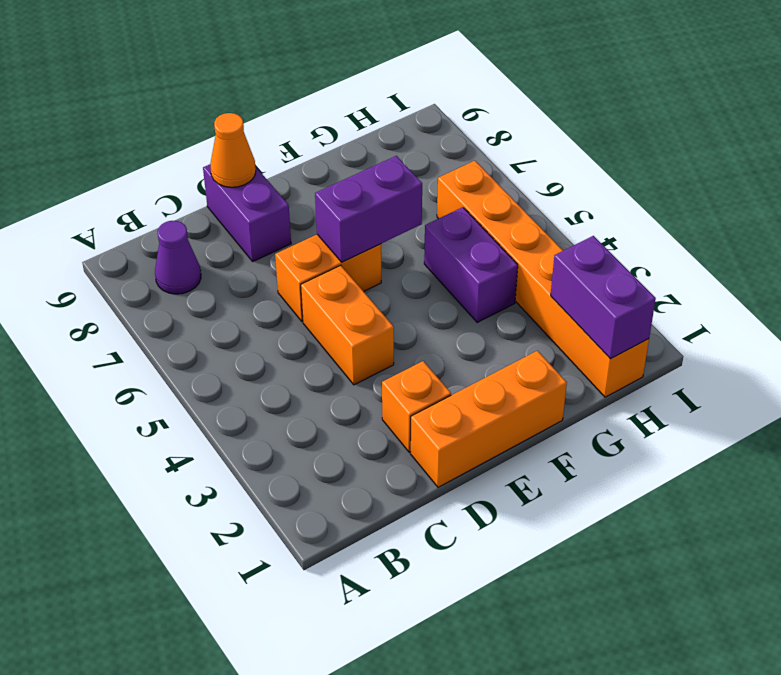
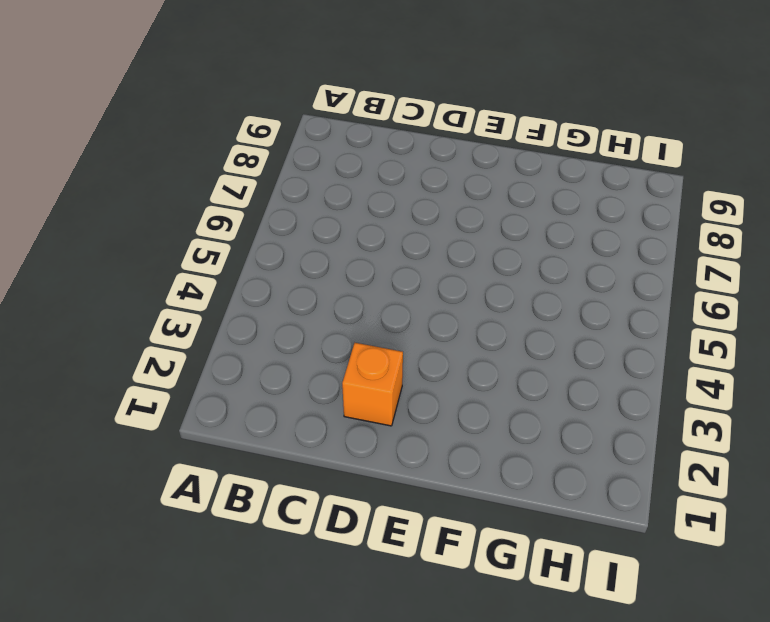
none -> purple cone B8 level 1
none -> orange brick D1:F1 level 1

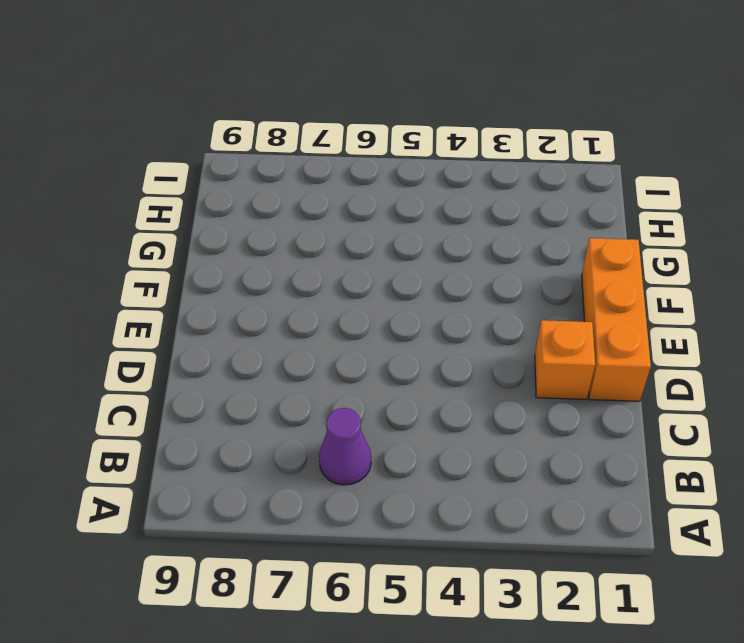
purple cone B6 level 1 -> purple cone B8 level 1
none -> orange brick D4:D5 level 1
none -> orange brick D6:E6 level 1

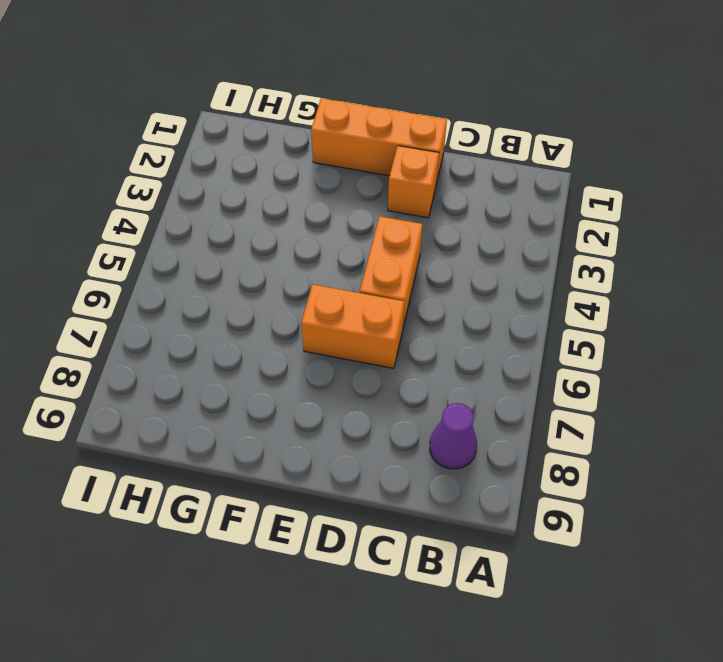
none -> purple brick D8:D9 level 1
none -> purple brick G4:G5 level 1

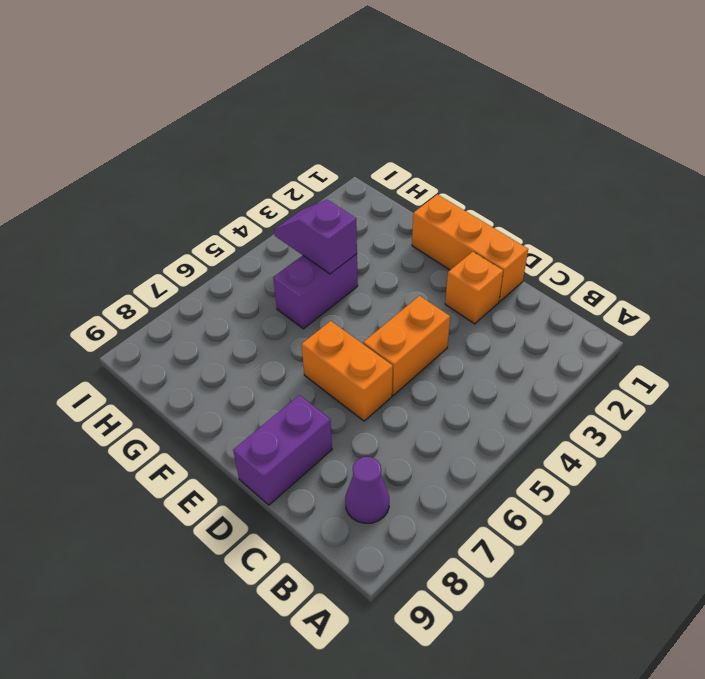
purple slope G4:H4 level 2 top G -> none
none -> orange brick H1:H6 level 1
none -> orange cone D9 level 2

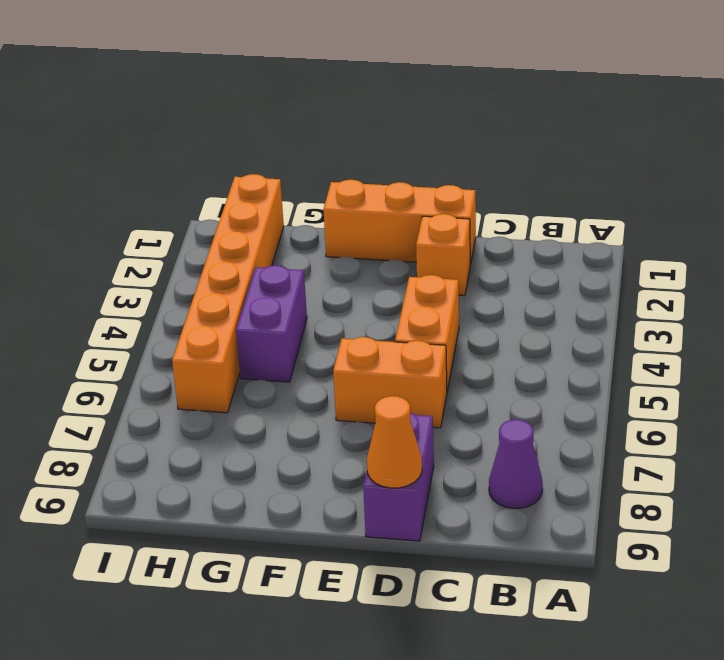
none -> purple brick E6:F6 level 2
none -> purple brick H1:H2 level 2

